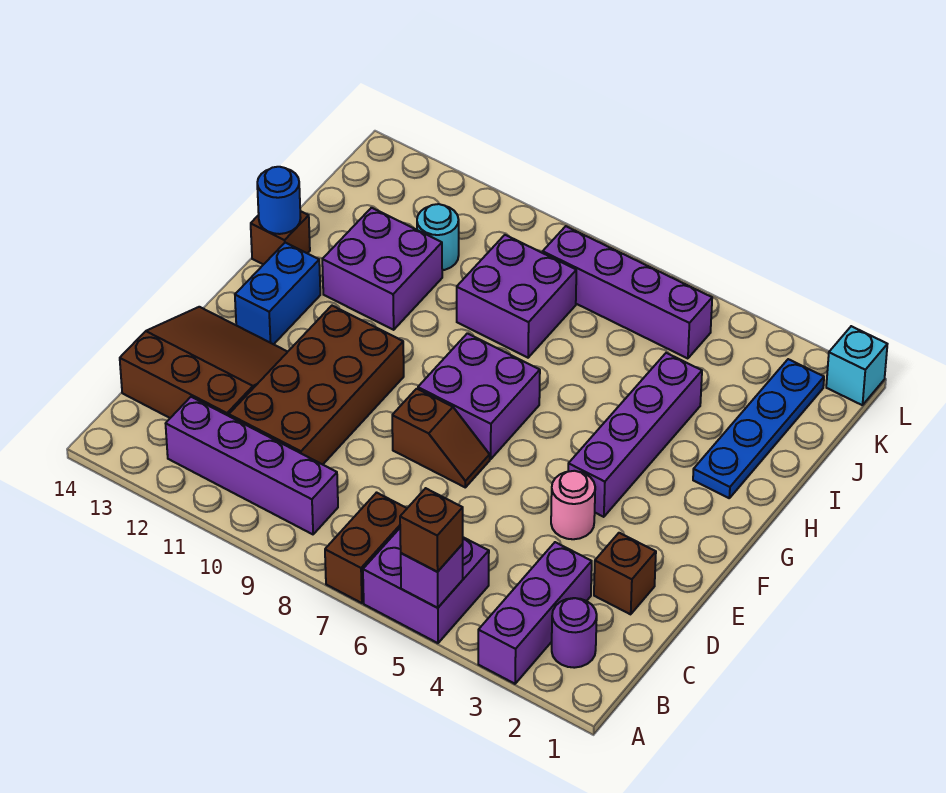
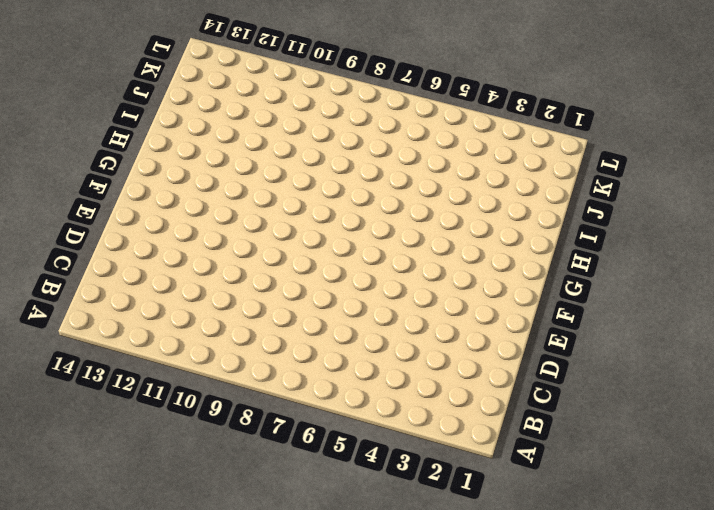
none -> purple brick A3:C3 level 1
none -> purple brick A5:B6 level 1
none -> brown brick A7:B7 level 1

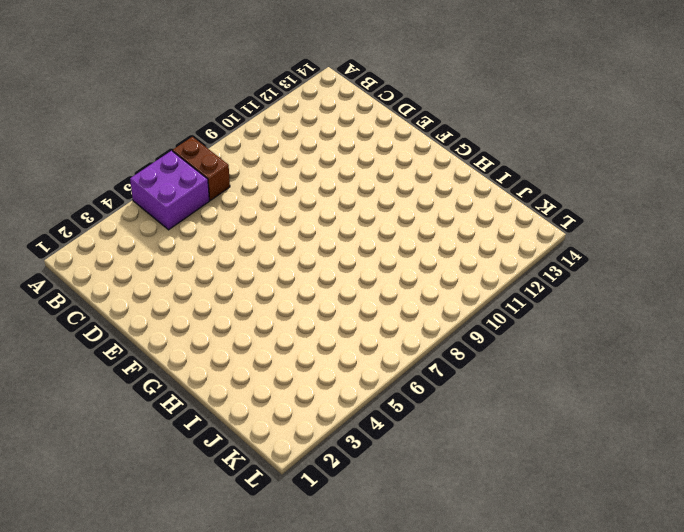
none -> purple brick A3:C3 level 1
none -> purple round brick B2 level 1
none -> purple brick B9:B12 level 1

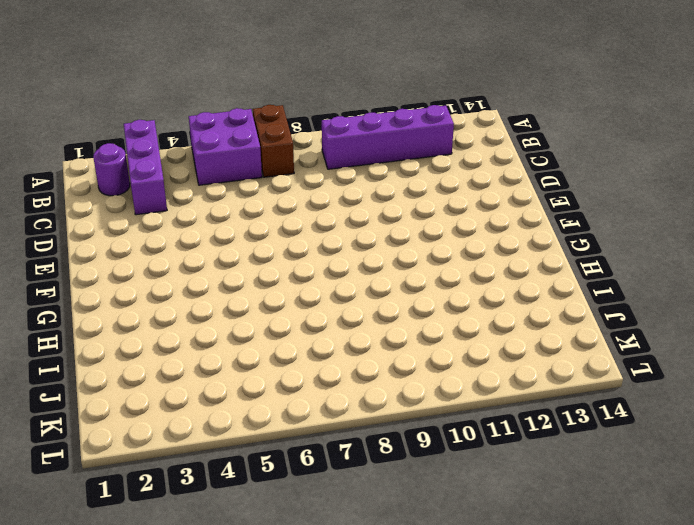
none -> brown brick C10:F11 level 1
none -> brown slope C12:E14 level 1 top C
none -> brown brick D2 level 1

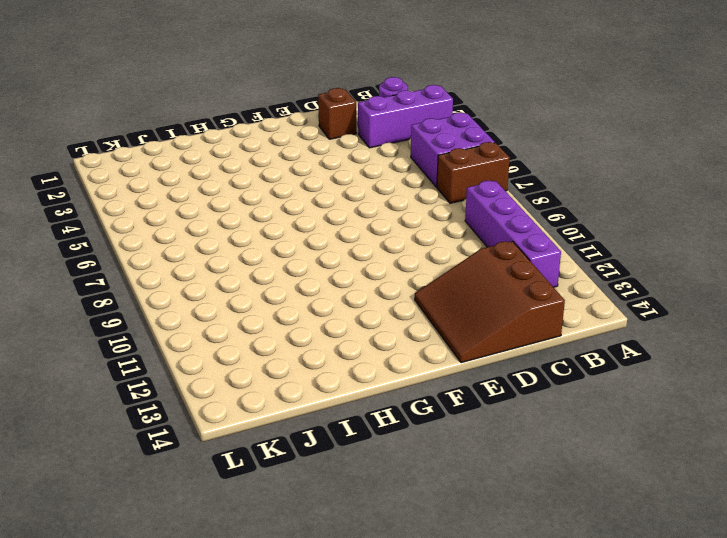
none -> brown brick C10:F11 level 1
none -> pink round brick E4 level 1
none -> brown slope E7:E8 level 1 top 8

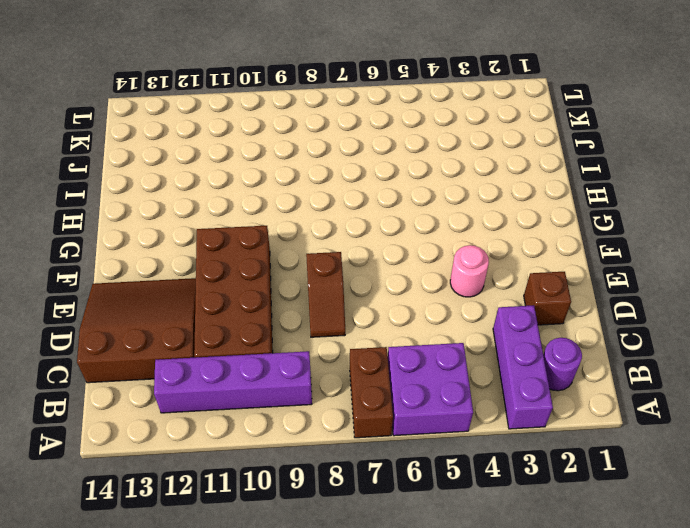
brown slope D8:E8 level 1 top E -> brown slope E7:E8 level 1 top 8
none -> purple brick F4:I4 level 1
none -> purple brick F7:G8 level 1
none -> blue brick F13:G13 level 1

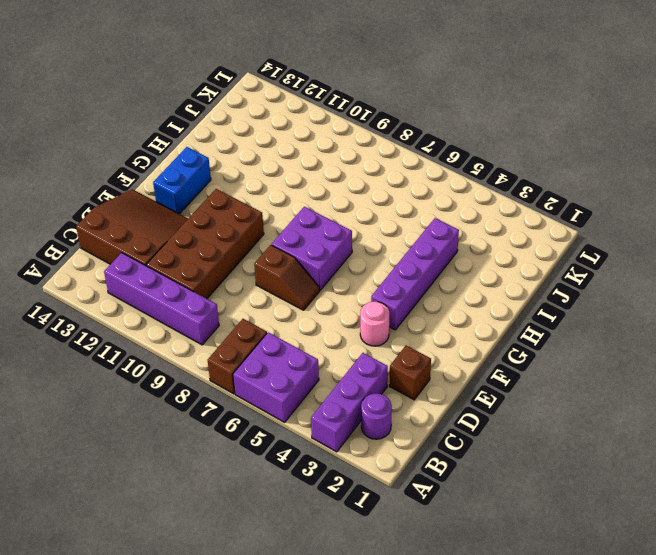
none -> blue plate H2:K2 level 1
none -> purple brick H11:I12 level 1
none -> brown brick H14 level 1

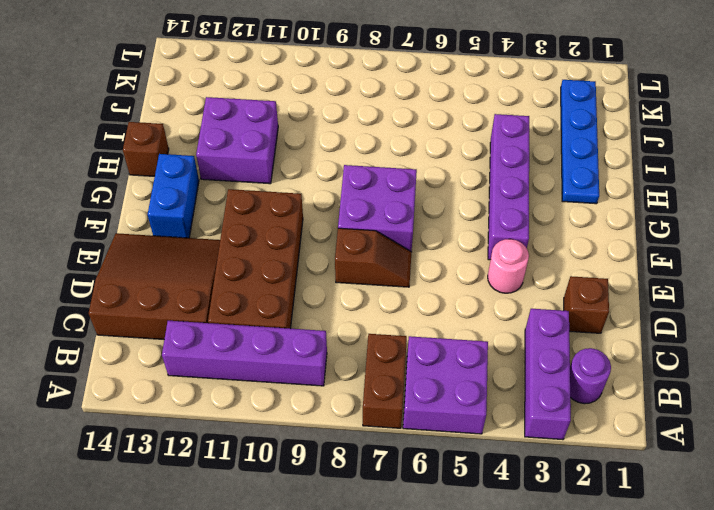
none -> purple brick I8:J9 level 1
none -> cyan round brick J11 level 1
none -> purple brick K5:K8 level 1

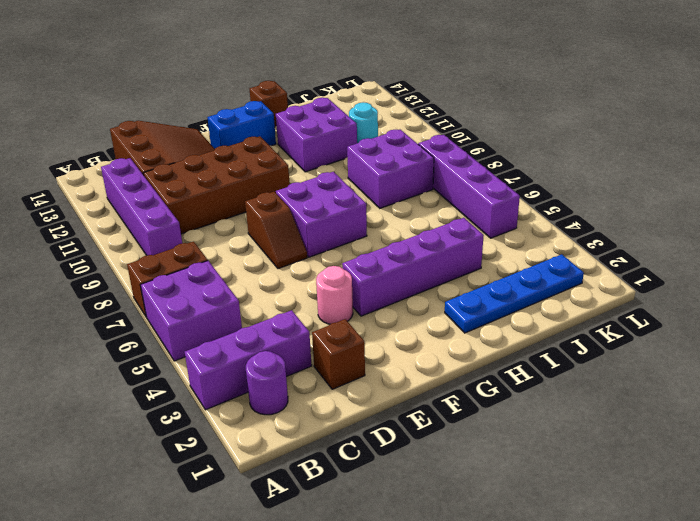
none -> cyan brick L1 level 1
none -> purple brick A5 level 2
none -> blue round brick H14 level 2

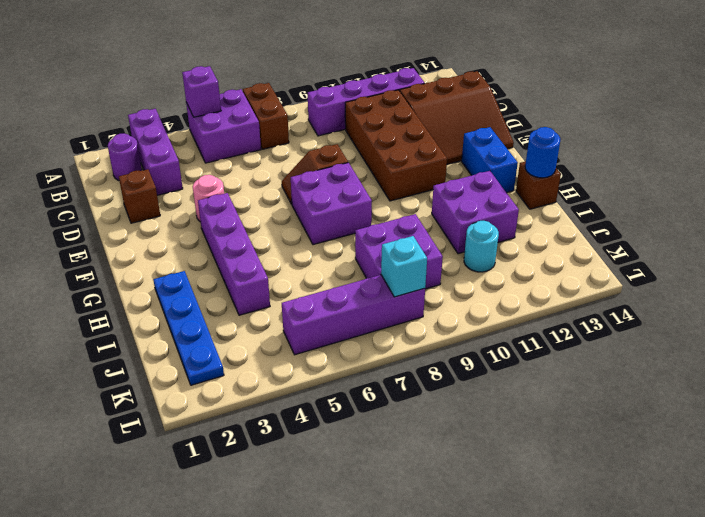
cyan brick K8 level 2 -> cyan brick L1 level 1
none -> brown brick A5 level 3

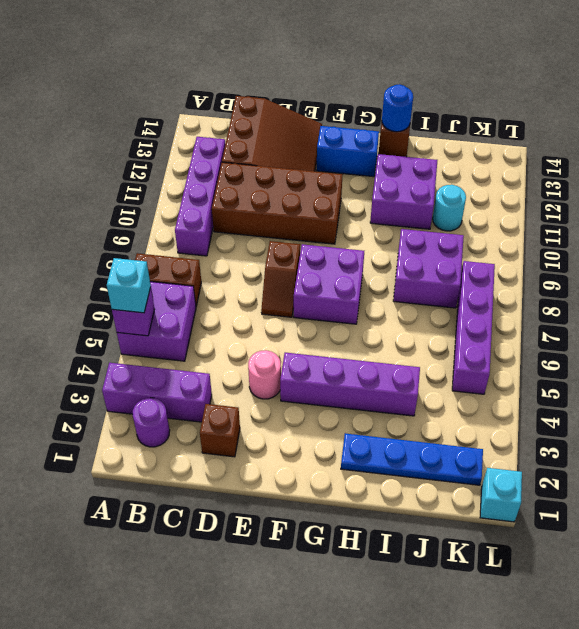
cyan brick A5 level 3 -> brown brick A5 level 3

